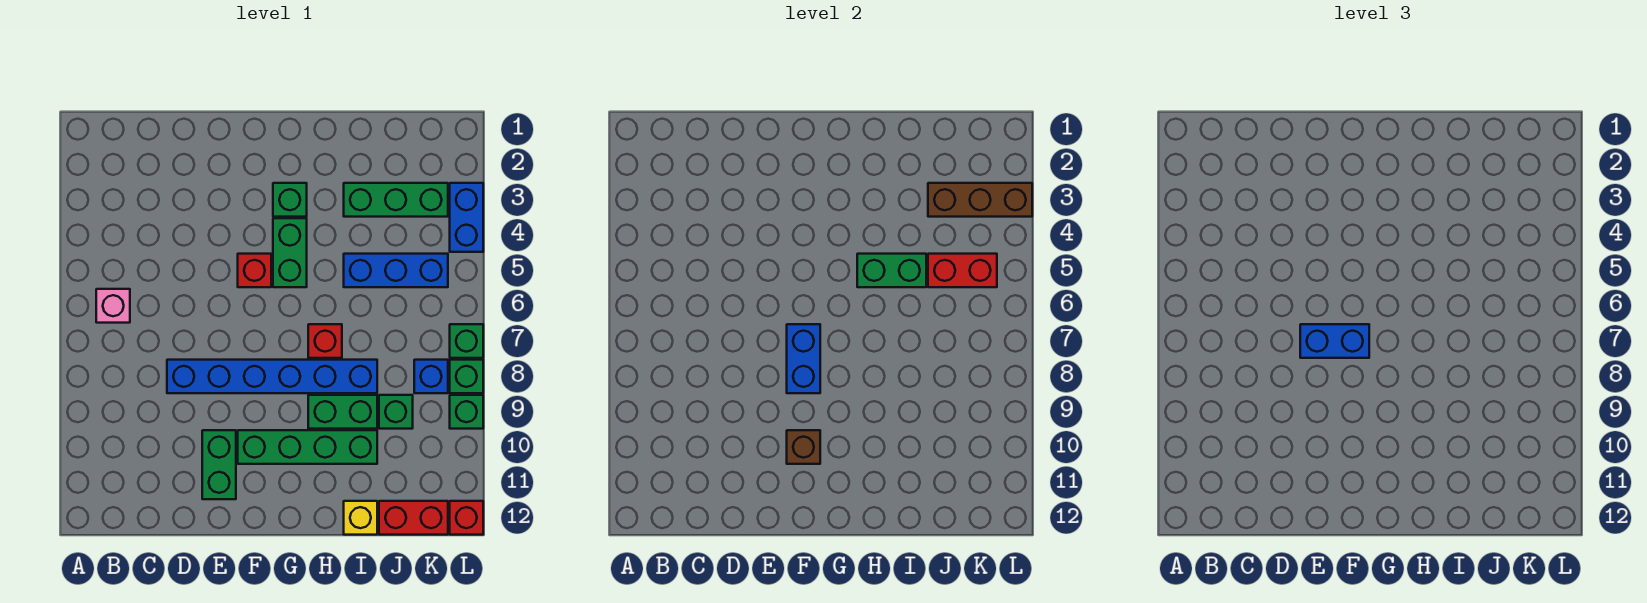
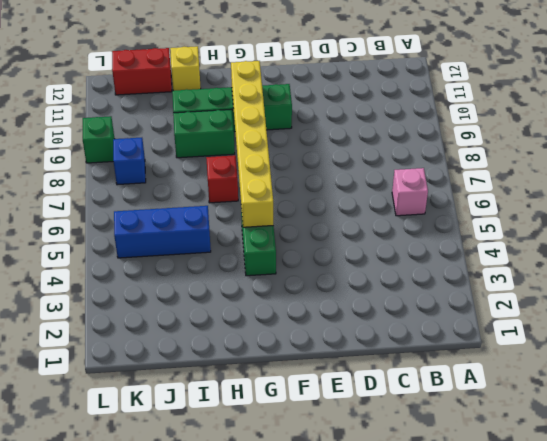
yellow brick G5:G10 level 2 -> none
none -> blue brick D8:I8 level 1
none -> green brick E10:E11 level 1
none -> red brick F5 level 1

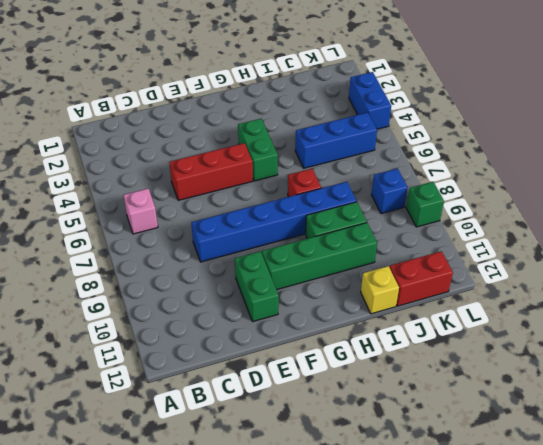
red brick D5:F5 level 1 -> red brick F5 level 1
none -> green brick G3 level 1
none -> green brick I3:K3 level 1
none -> green brick J9 level 1

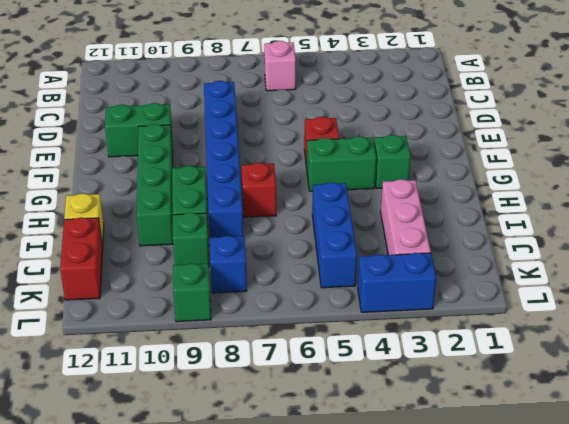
pink brick I3:K3 level 1 -> green brick I3:K3 level 1
none -> green brick L7 level 1
none -> green brick L8 level 1
none -> red brick L12 level 1

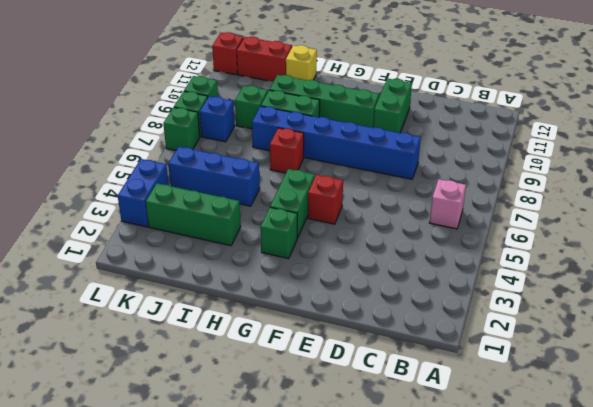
none -> blue brick F7:F8 level 2
none -> brown brick F10 level 2
none -> green brick H5:I5 level 2

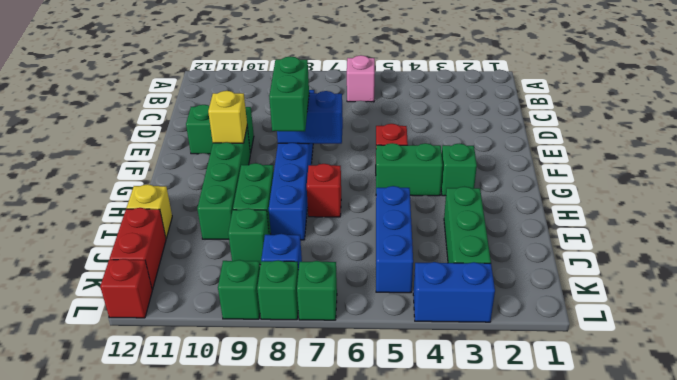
green brick F8:G8 level 3 -> green brick H5:I5 level 2
yellow brick F10 level 2 -> brown brick F10 level 2
none -> brown brick J3:L3 level 2
none -> red brick J5:K5 level 2
none -> blue brick E7:F7 level 3

